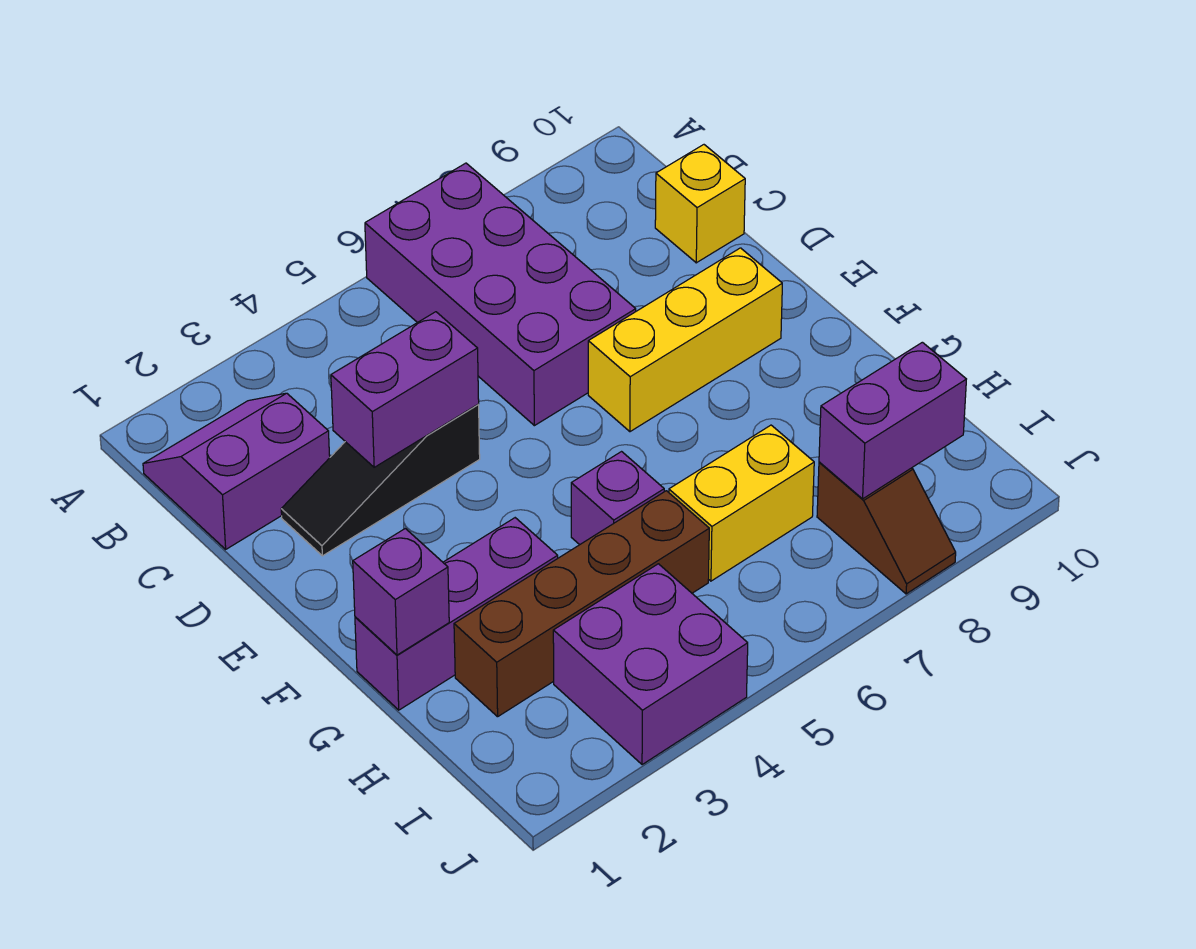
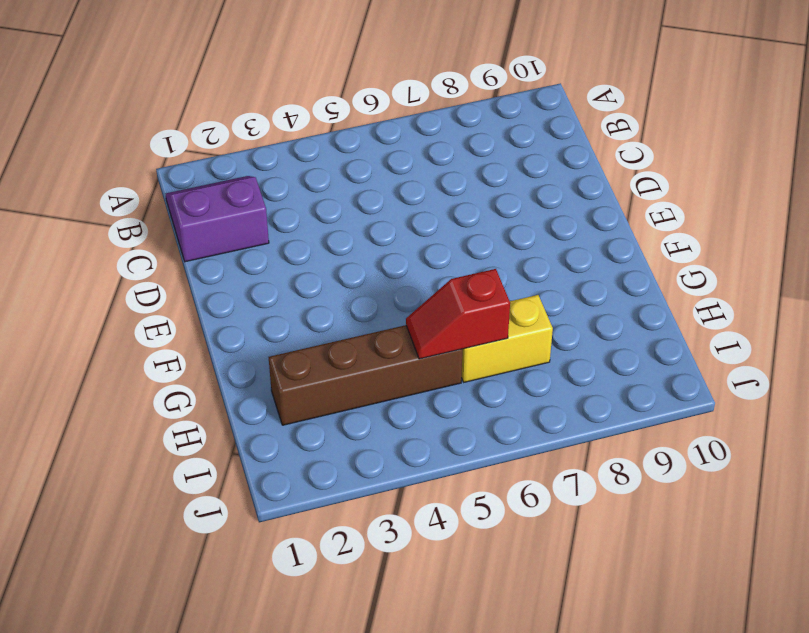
red slope H5:H6 level 2 top 6 -> none
none -> purple brick A6:D7 level 1
none -> yellow brick C10 level 1
none -> black slope D2:D4 level 1 top 4

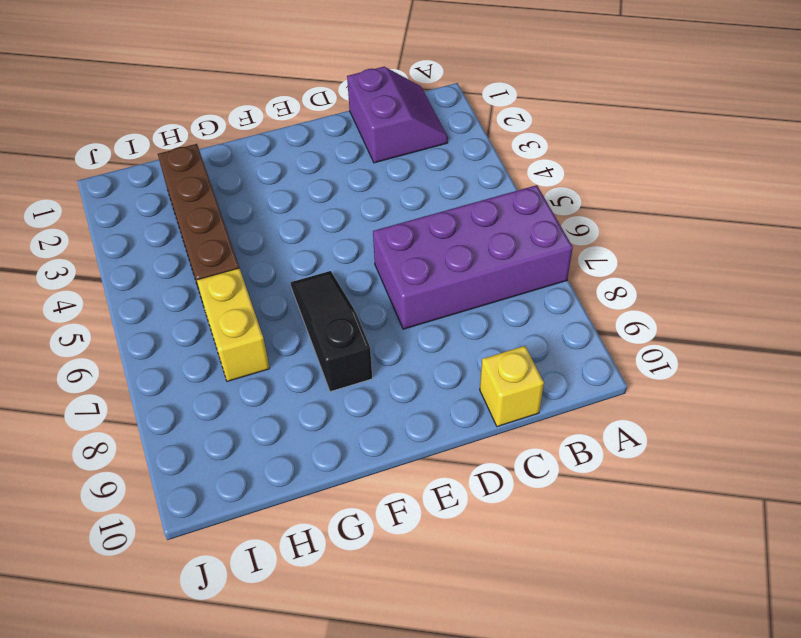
black slope F6:F8 level 1 top 8 -> black slope D2:D4 level 1 top 4
none -> yellow brick E7:E9 level 1
none -> purple brick G1:G3 level 1
none -> purple brick G5 level 1

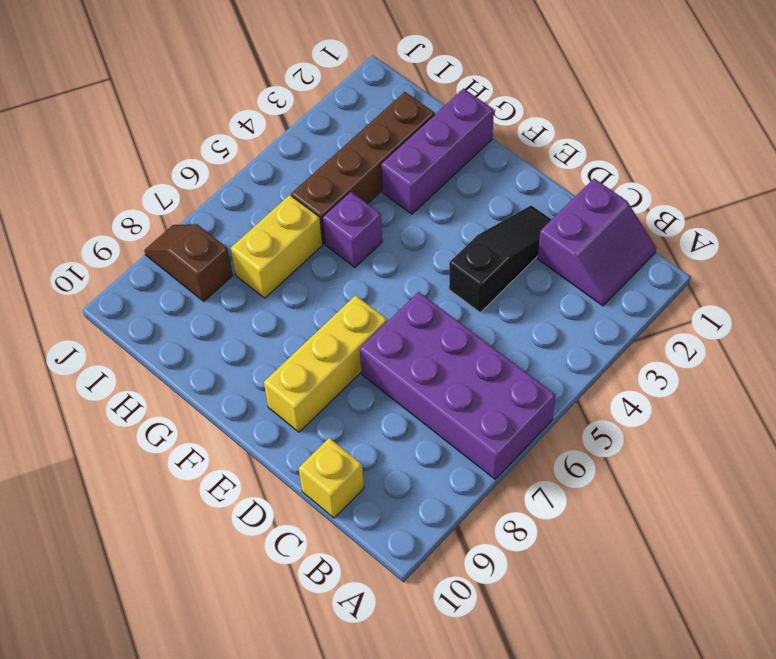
none -> purple brick I3:J4 level 1
none -> purple brick D3:D4 level 2
none -> purple brick G1 level 2

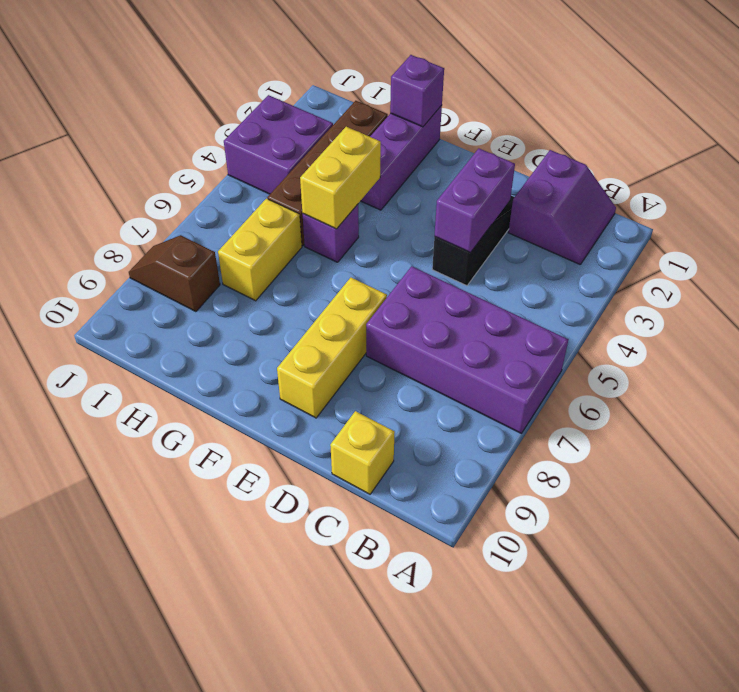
yellow brick G4:G5 level 2 -> none
none -> purple brick I8:I9 level 2

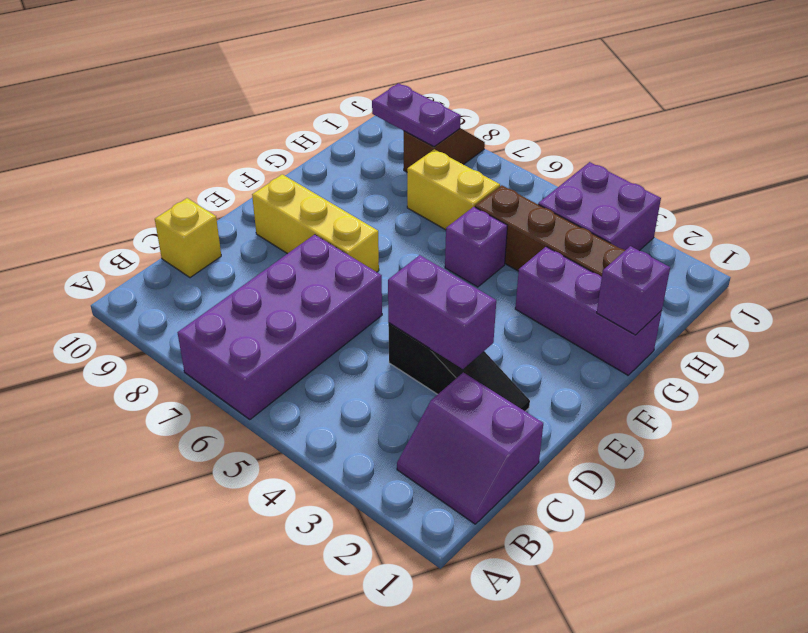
purple plate I8:I9 level 2 -> purple brick I8:I9 level 2

